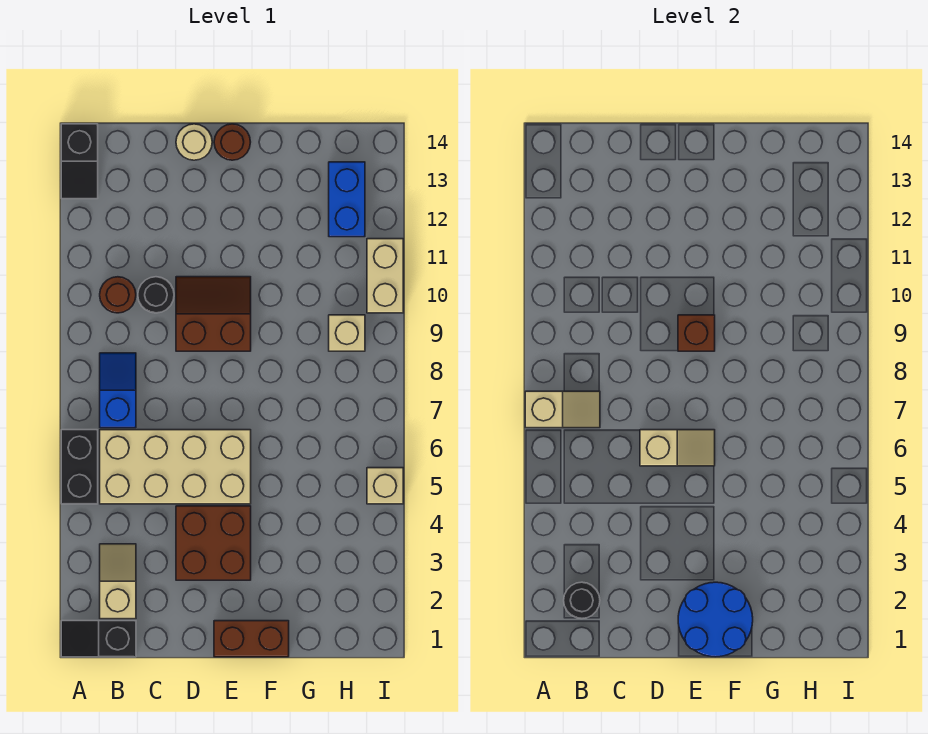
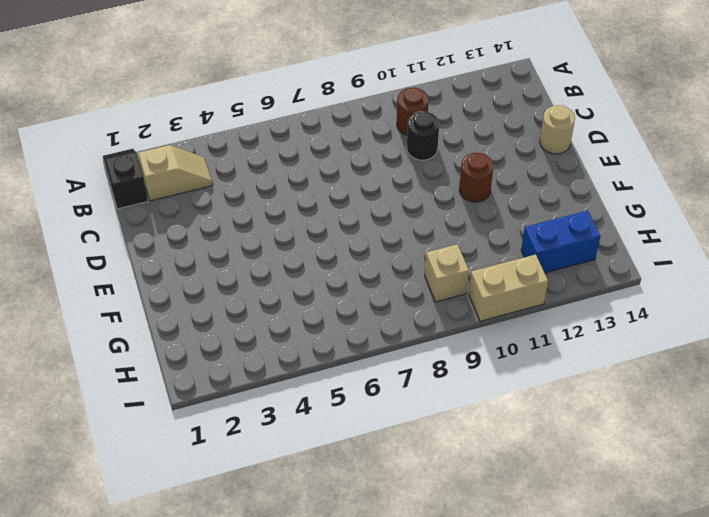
brown round brick E11 level 1 -> brown round brick E14 level 1
none -> black brick A5:A6 level 1
none -> black slope A13:A14 level 1 top 14
none -> tan brick B5:E6 level 1

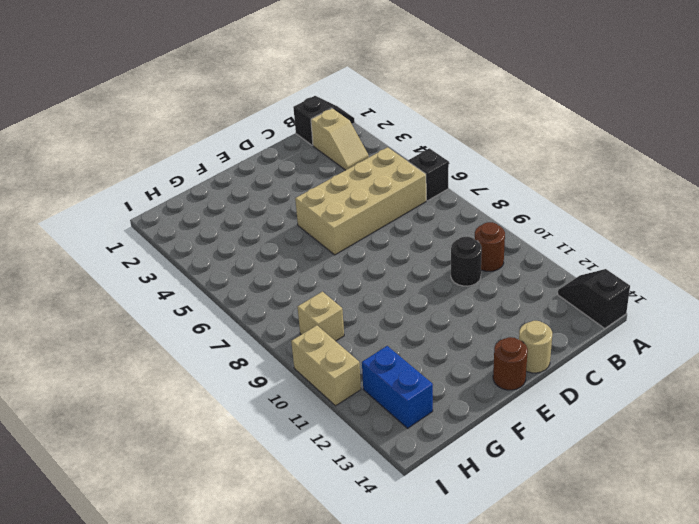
black brick A6 level 1 -> black brick A5:A6 level 1
none -> blue slope B7:B8 level 1 top 7
none -> brown brick D3:E4 level 1
none -> brown slope D9:E10 level 1 top 9

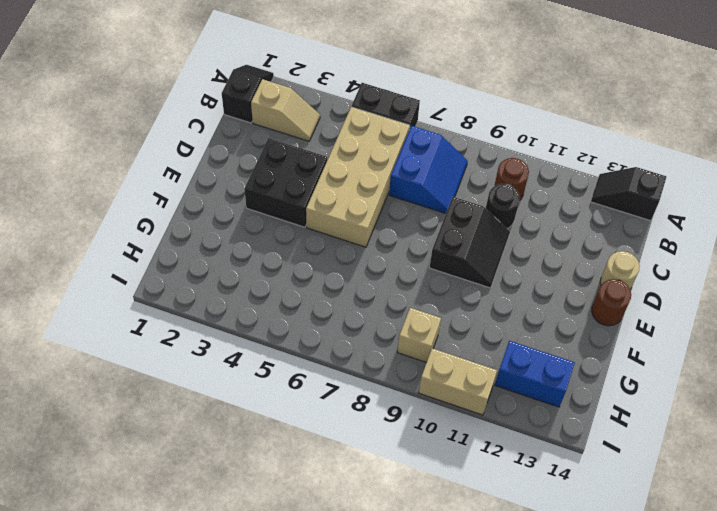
blue slope B7:C8 level 1 top 7 -> blue slope B7:B8 level 1 top 7
black brick D3:E4 level 1 -> brown brick D3:E4 level 1
black slope D9:E10 level 1 top 9 -> brown slope D9:E10 level 1 top 9
none -> brown brick E1:F1 level 1
none -> tan brick I5 level 1
none -> tan slope A7:B7 level 2 top A

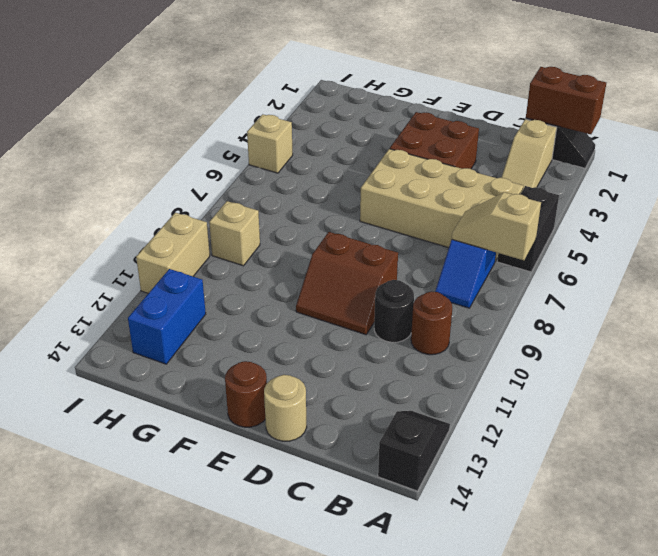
brown brick A1:B1 level 2 -> brown brick E1:F1 level 1
none -> black round brick B2 level 2
none -> tan slope D6:E6 level 2 top D
none -> blue round brick E1:F2 level 2

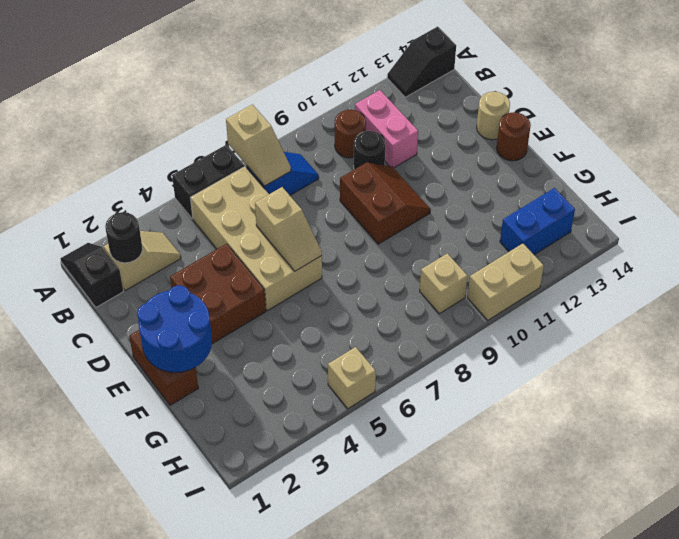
pink brick B11:C11 level 1 -> none
none -> brown brick E9 level 2

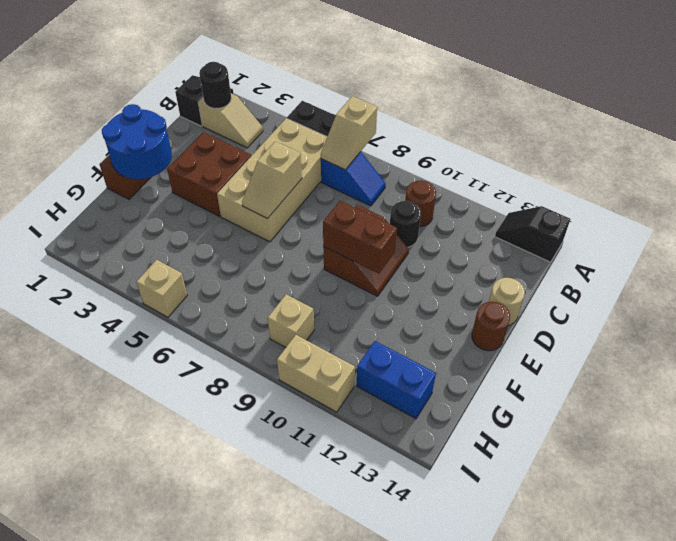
brown brick E9:E10 level 2 -> brown brick E9 level 2

